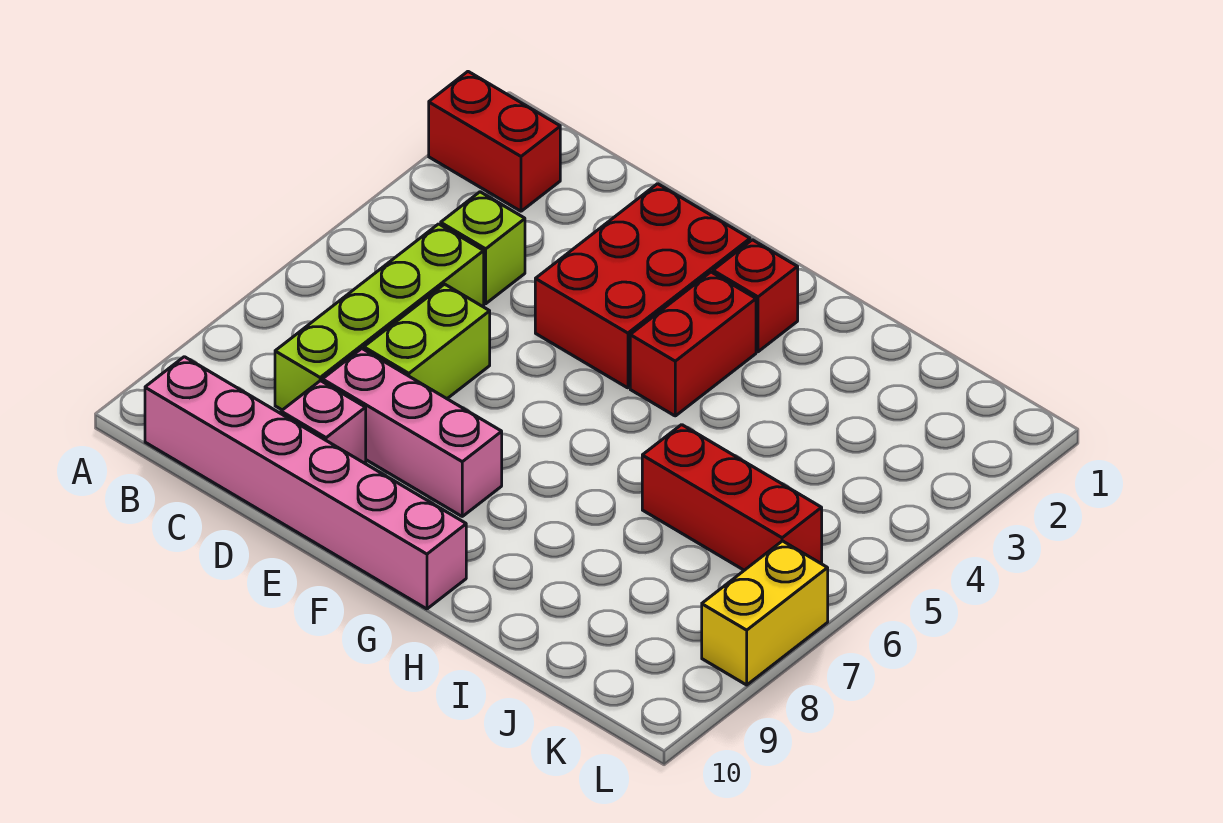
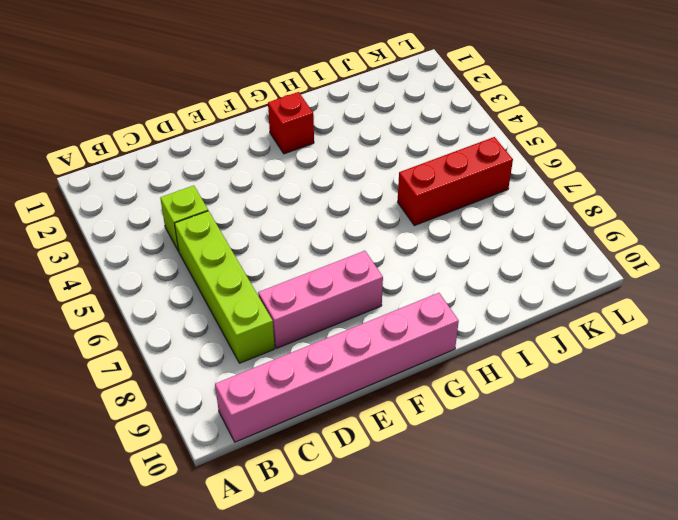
none -> red brick A2:B2 level 1
none -> lime brick D6:D7 level 1
none -> pink brick D9 level 1

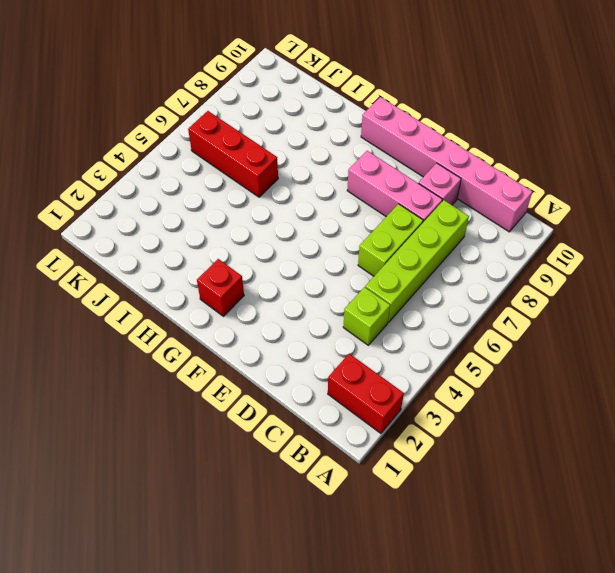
none -> red brick E2:F4 level 1
none -> red brick G3:G4 level 1
none -> yellow brick L7:L8 level 1

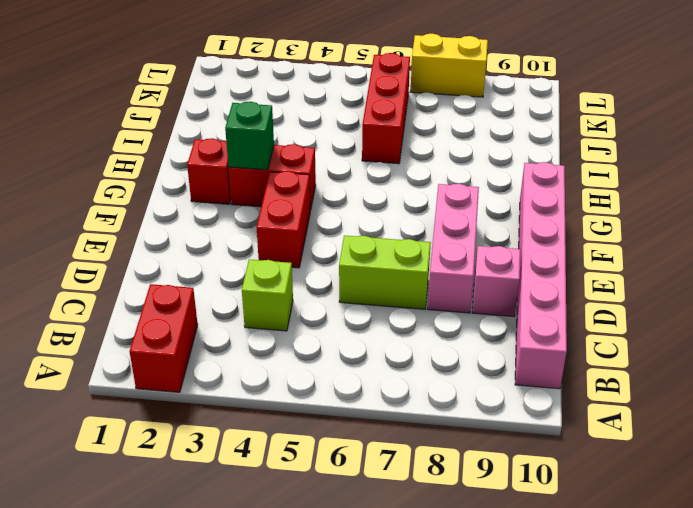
red brick E4:F4 level 1 -> red brick E2:F4 level 1
green brick G3 level 2 -> none
none -> lime brick C5:C8 level 1

